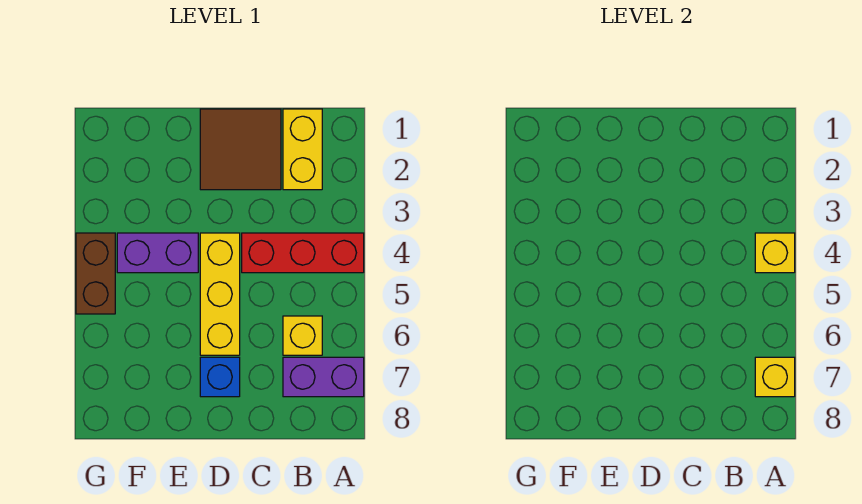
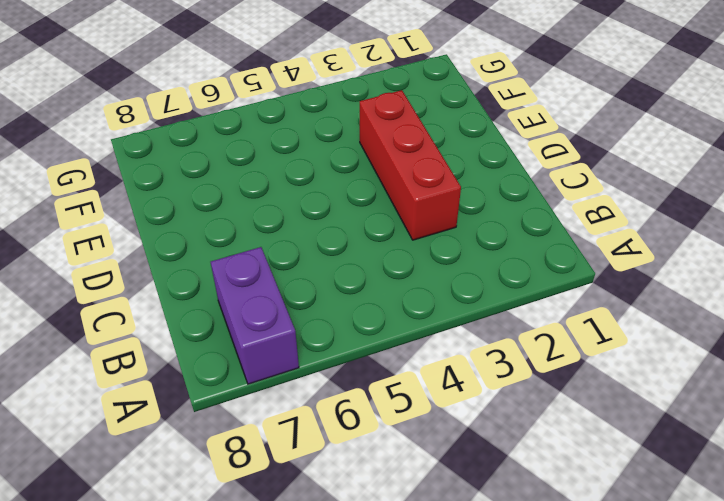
red brick C3:E3 level 1 -> red brick A4:C4 level 1
none -> yellow brick B1:B2 level 1
none -> yellow brick B6 level 1

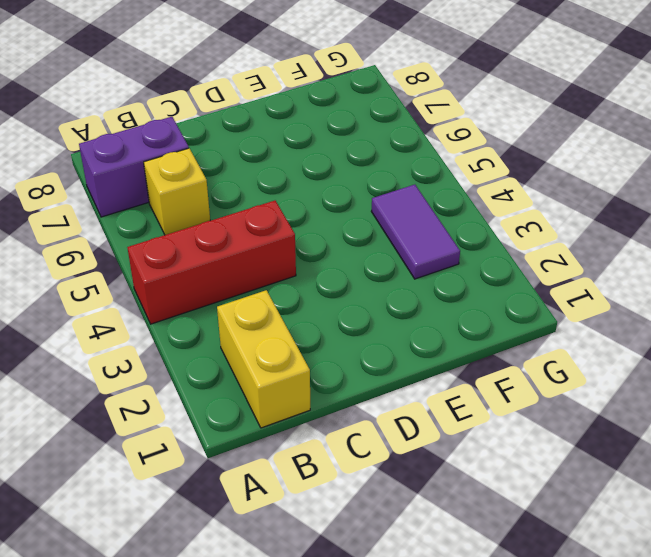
purple tile F3:F4 level 1 -> purple brick E4:F4 level 1
none -> brown tile C1:D2 level 1
none -> yellow brick D4:D6 level 1

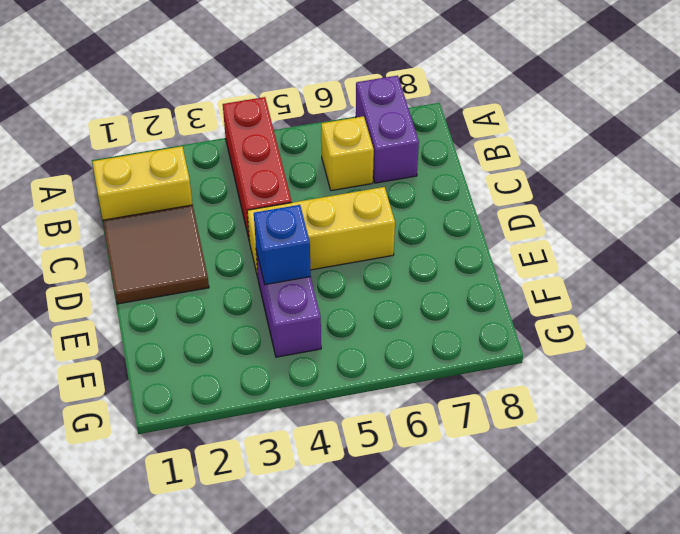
blue brick E4 level 2 -> blue brick D7 level 1
none -> brown brick G4:G5 level 1
none -> yellow brick A4 level 2

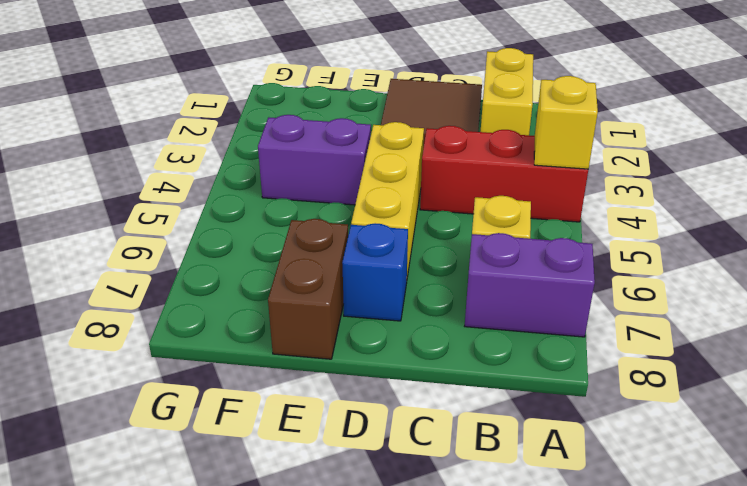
brown brick E7:E8 level 1 -> brown brick G4:G5 level 1
none -> yellow brick A7 level 2

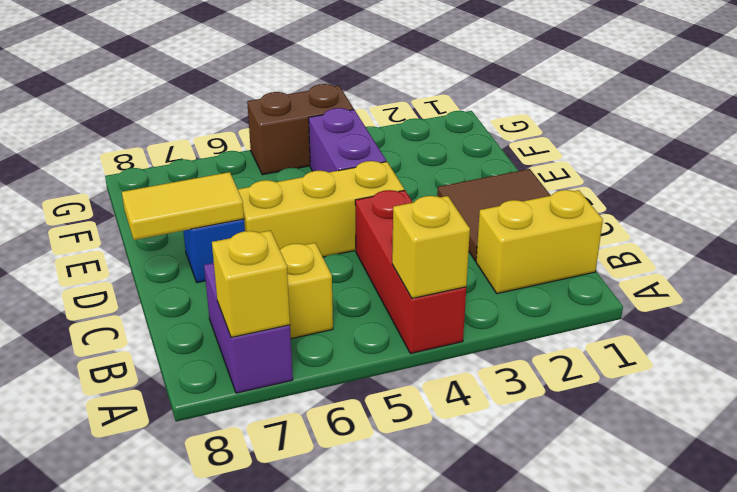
yellow tile D7:D8 level 2 -> none

